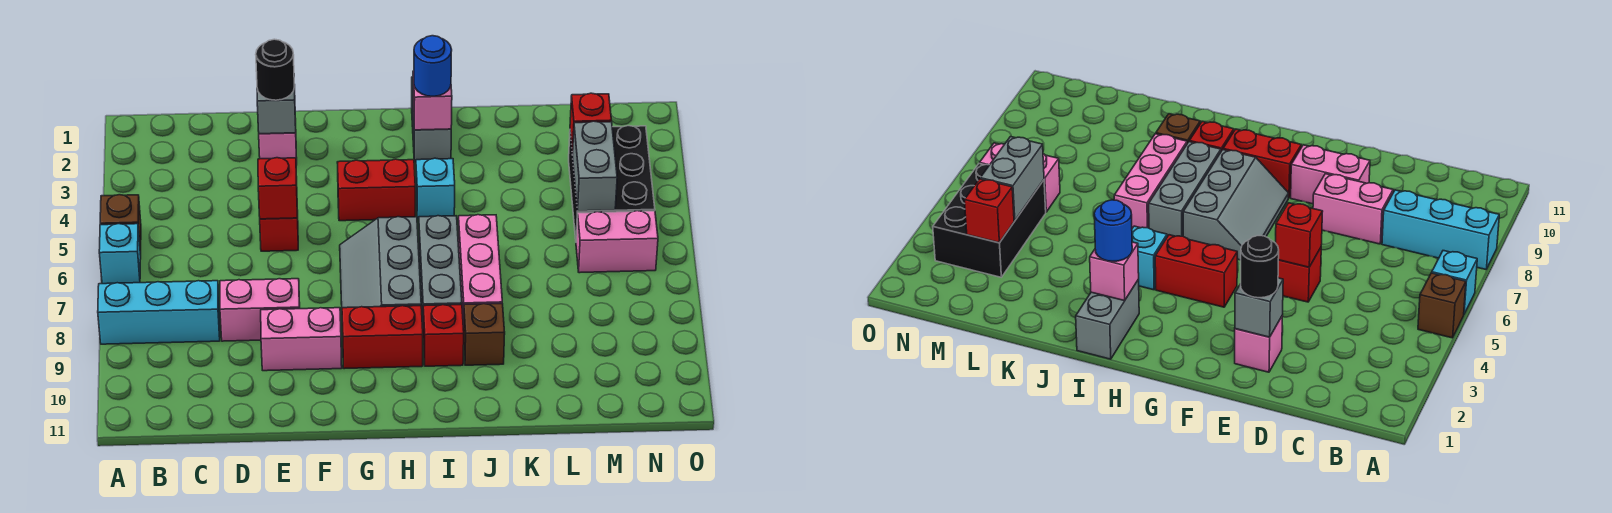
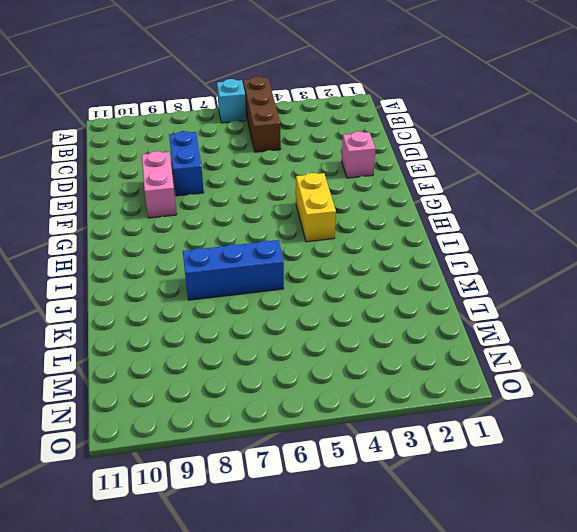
brown brick A5:C5 level 1 -> brown brick A5 level 1
blue brick D8:E8 level 1 -> pink brick D8:E8 level 1
yellow brick G4:H4 level 1 -> red brick G4:H4 level 1
blue brick J6:J8 level 1 -> pink brick J6:J8 level 1
none -> cyan brick A8:C8 level 1
none -> red brick E5 level 1
none -> grey slope G6:H8 level 1 top H

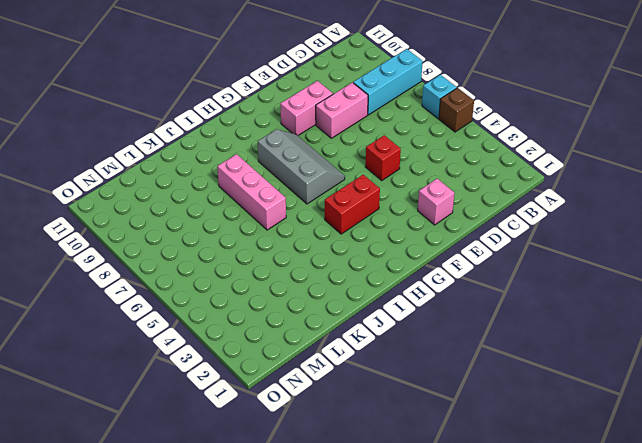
none -> red brick G9:H9 level 1
none -> grey brick I1:I2 level 1
none -> cyan brick I4 level 1

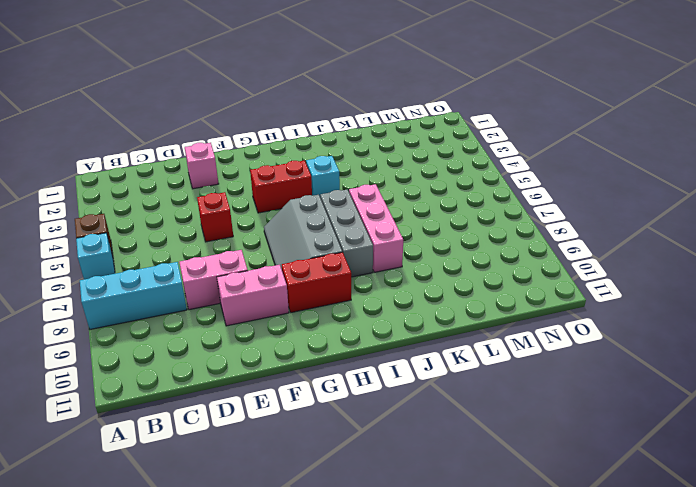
none -> grey brick I1:I2 level 1
none -> red brick I9 level 1
none -> brown brick J9 level 1

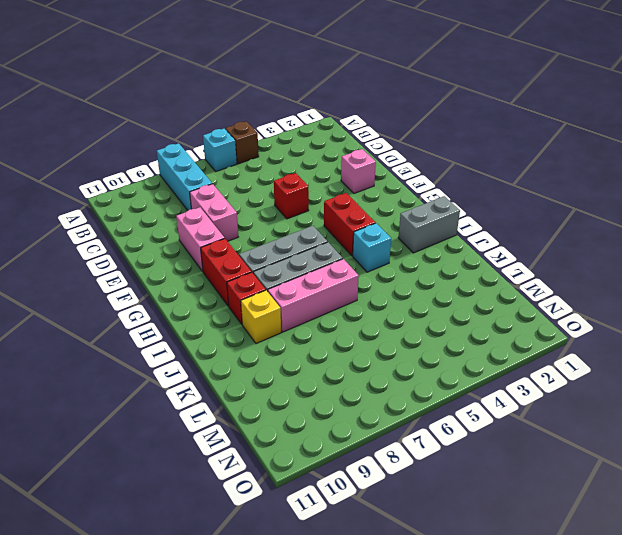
yellow brick J9 level 1 -> brown brick J9 level 1
none -> black brick M3:N5 level 1
none -> pink brick M6:N6 level 1
none -> grey brick E2 level 2

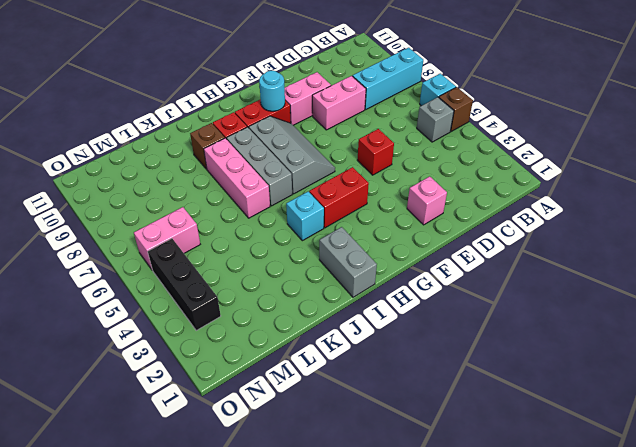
grey brick B5 level 1 -> grey brick E2 level 2
cyan round brick G9 level 2 -> none
black brick N3:N5 level 1 -> black brick M3:N5 level 1
none -> red brick E5 level 2
none -> pink brick I2 level 2
none -> red brick M3 level 2

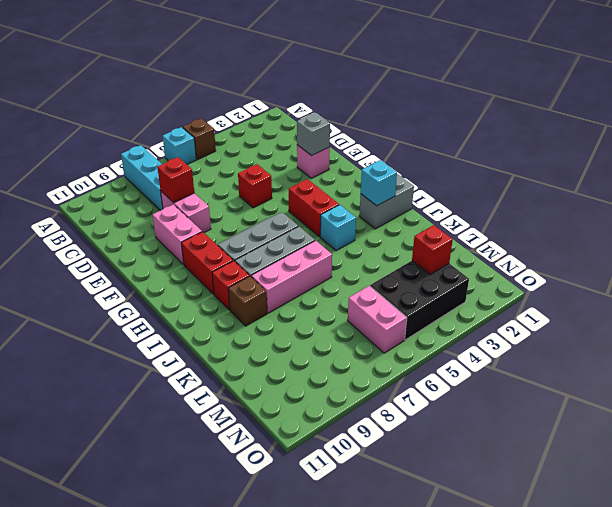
red brick D8 level 2 -> red brick E5 level 2
cyan brick I2 level 2 -> pink brick I2 level 2
none -> grey brick M4:M5 level 2
none -> black round brick E2 level 3
none -> blue round brick I2 level 3

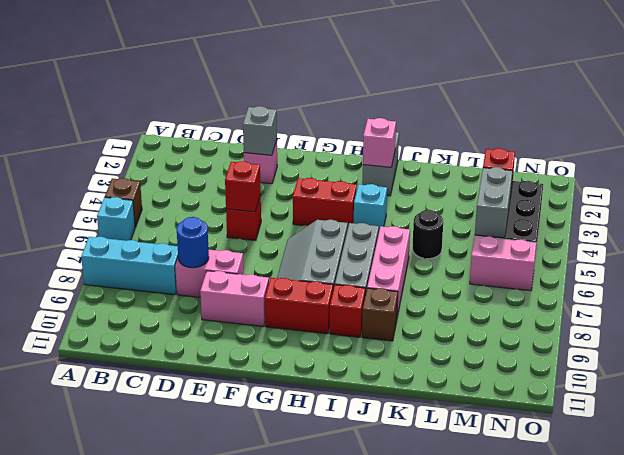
blue round brick D8 level 2 -> blue round brick I2 level 3
black round brick K5 level 1 -> black round brick E2 level 3

